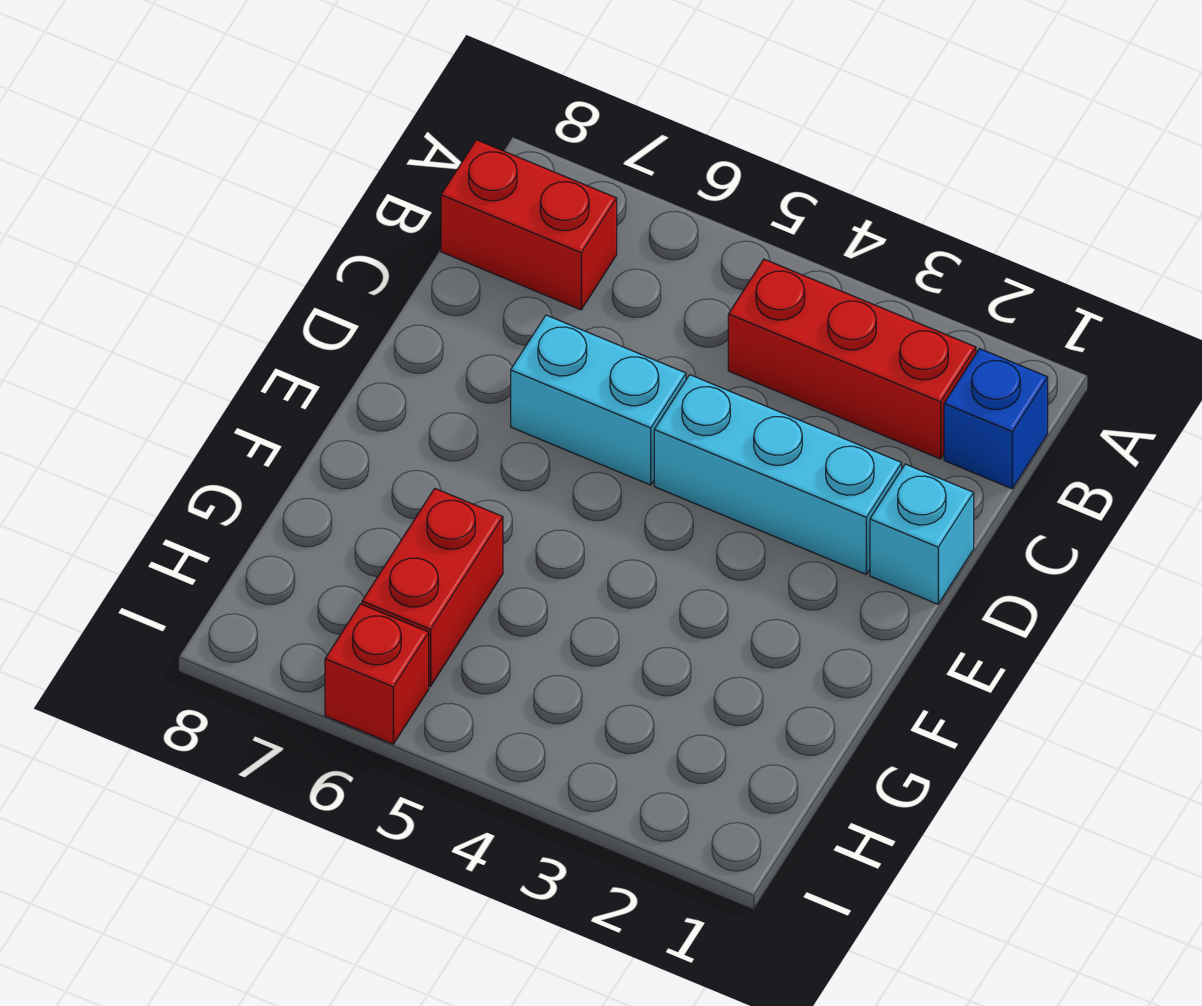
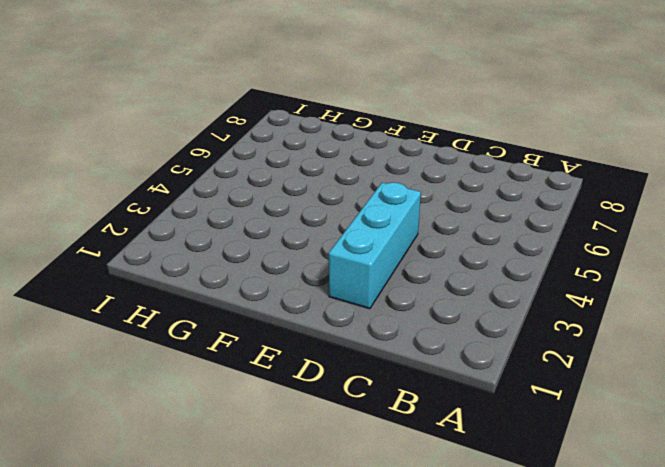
none -> blue brick B1 level 1
none -> red brick B2:B4 level 1

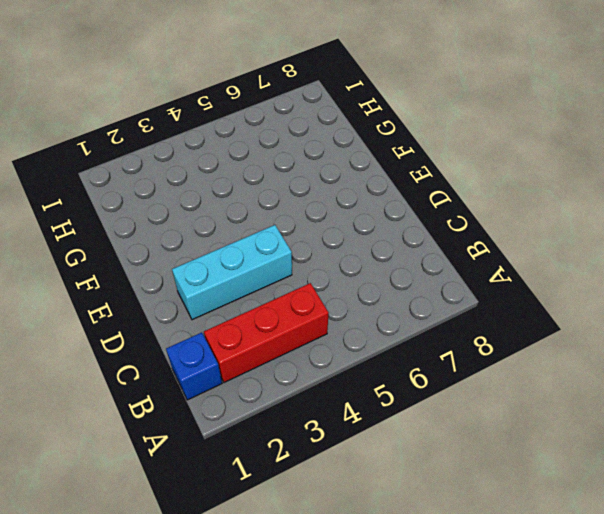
none -> red brick B7:B8 level 1
none -> cyan brick D1 level 1

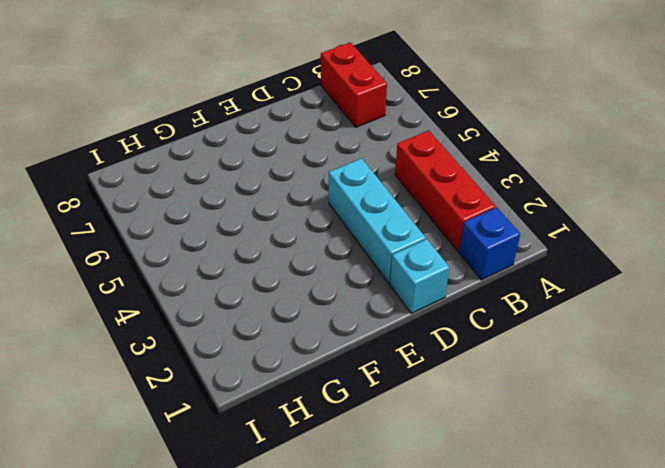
none -> cyan brick D5:D6 level 1
none -> red brick G6:H6 level 1

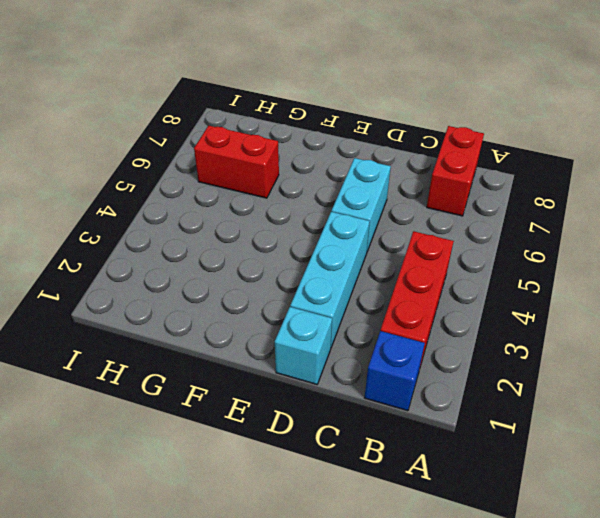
none -> red brick I6 level 1

